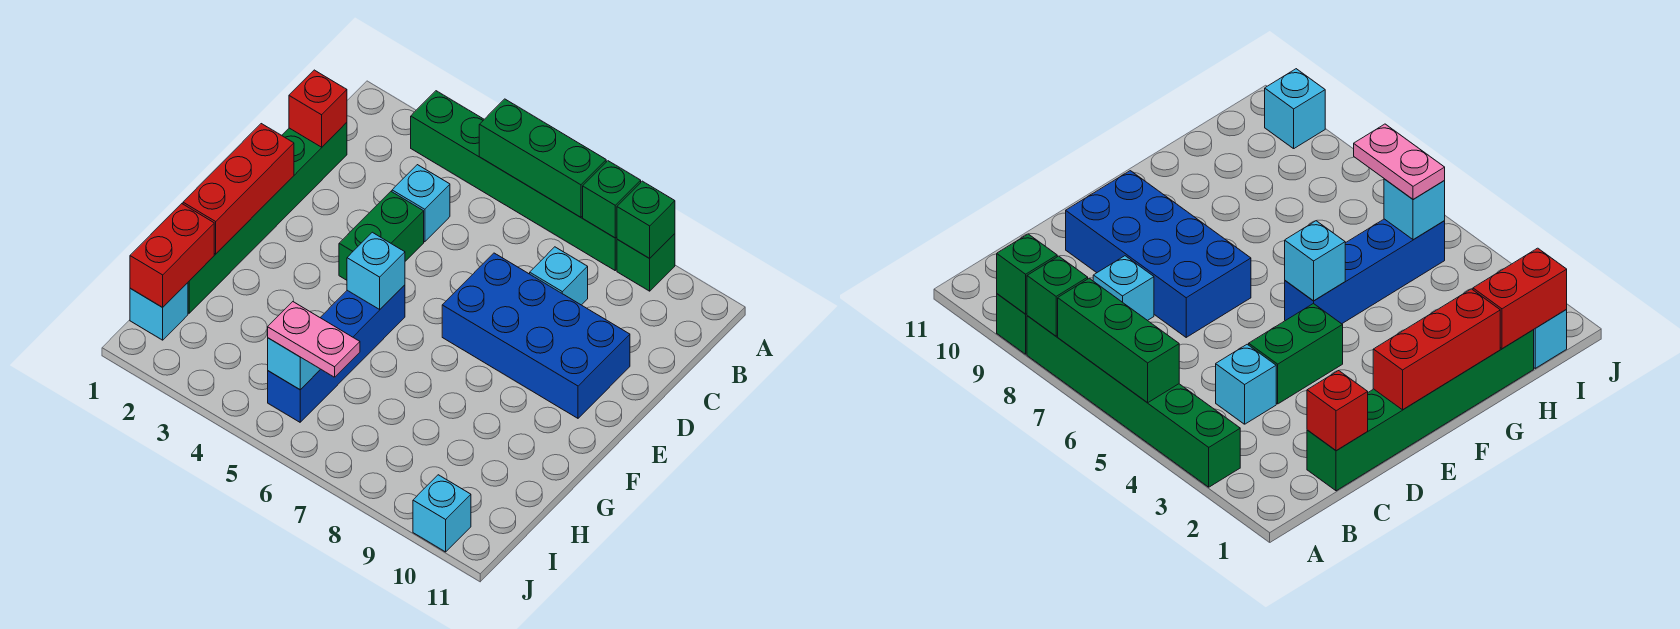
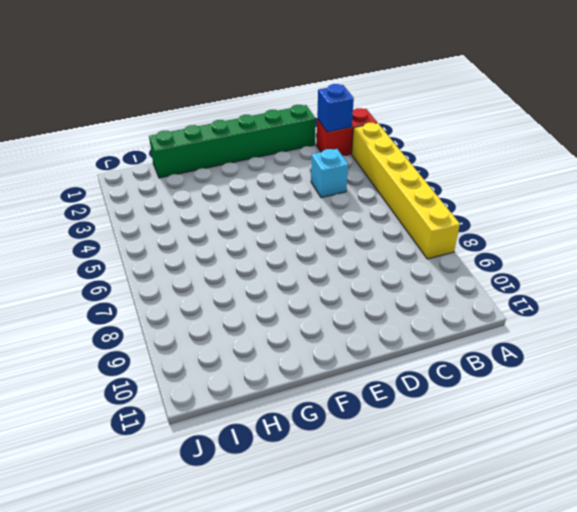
red brick A2:B2 level 1 -> red brick H1:I1 level 2
yellow brick A3:A8 level 1 -> green brick A3:A8 level 1
blue brick B2 level 2 -> none
none -> green brick A9 level 1
none -> cyan brick C8 level 1
none -> green brick D4:E4 level 1

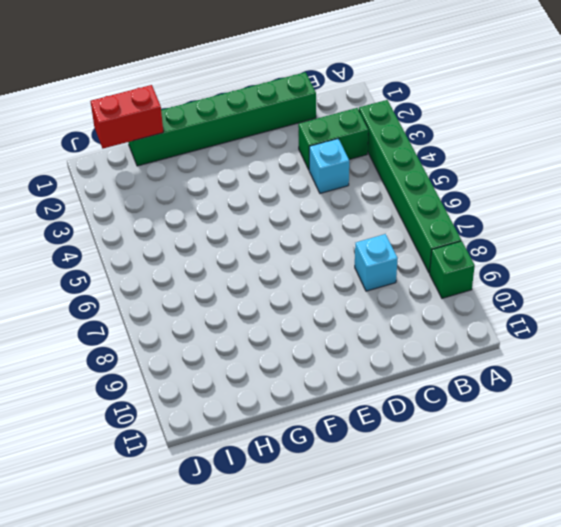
green brick B3:C3 level 1 -> green brick D4:E4 level 1
none -> blue brick D7:E10 level 1
none -> blue brick F5:I5 level 1
none -> cyan brick I1 level 1

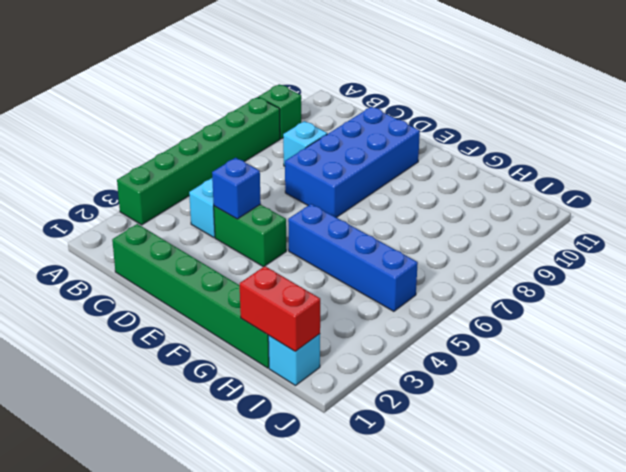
blue brick D4 level 2 -> none
none -> cyan brick J10 level 1
none -> green brick A5:A7 level 2
none -> green brick A8 level 2

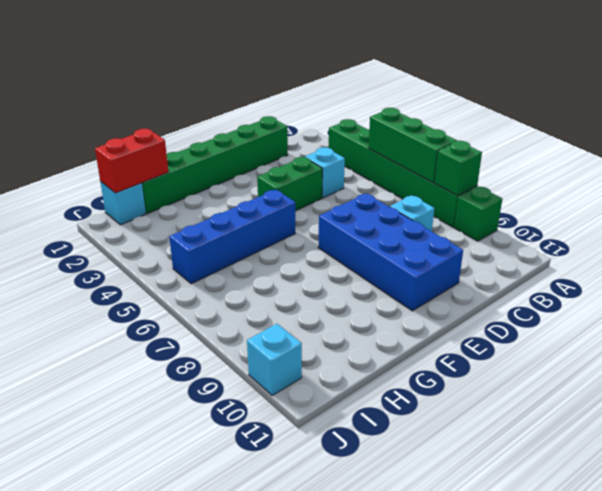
none -> green brick A9 level 2
none -> red brick C1 level 2
none -> red brick E1:G1 level 2

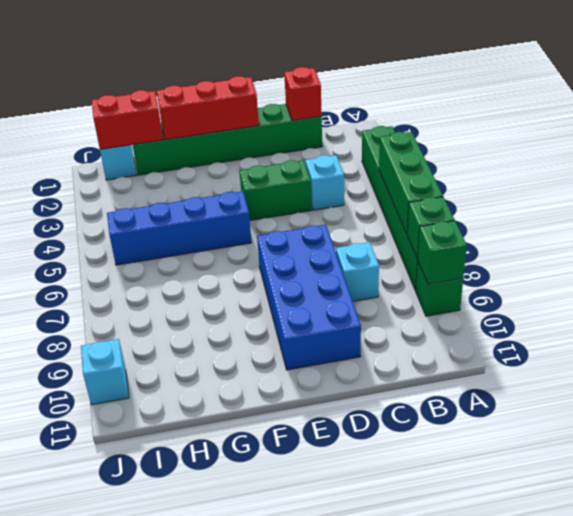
none -> cyan brick F5 level 2
none -> cyan brick I5 level 2
none -> pink plate I5:I6 level 3

